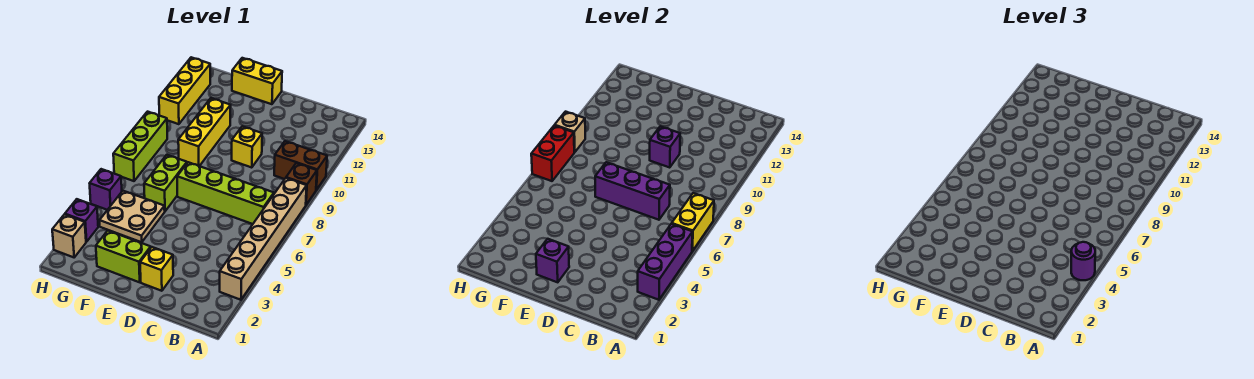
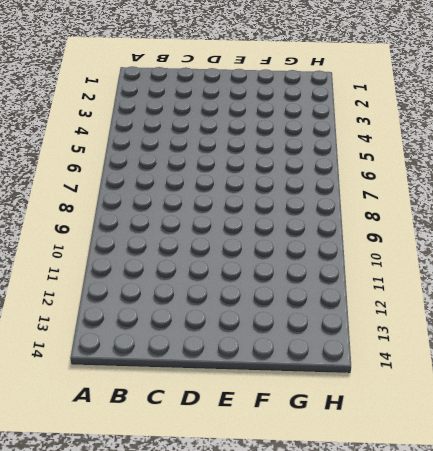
none -> tan brick A3:A8 level 1
none -> brown brick A9 level 1
none -> brown brick A10:B10 level 1

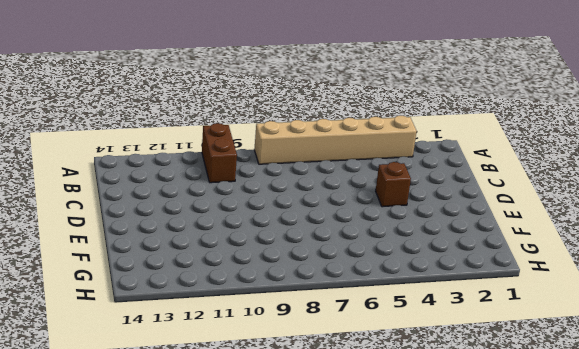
brown brick D4 level 1 -> brown brick A9 level 1
none -> lime brick B7:E7 level 1
none -> yellow brick D2 level 1
none -> yellow brick D10 level 1

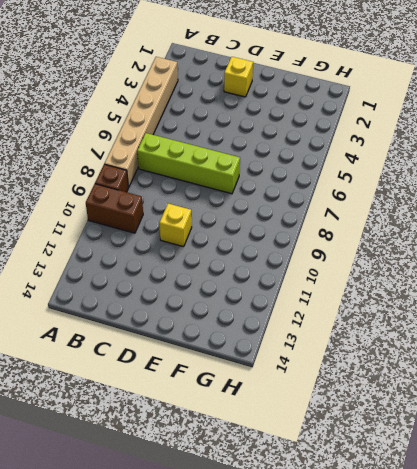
none -> lime brick E2:F2 level 1
none -> yellow brick E14:F14 level 1
none -> tan plate F4:G5 level 1

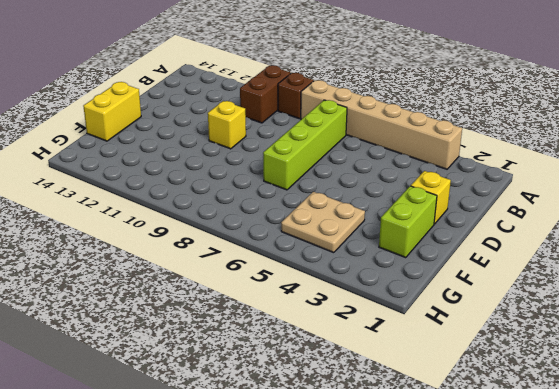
none -> lime brick F6:F7 level 1
none -> yellow brick F9:F11 level 1
none -> tan brick H2 level 1

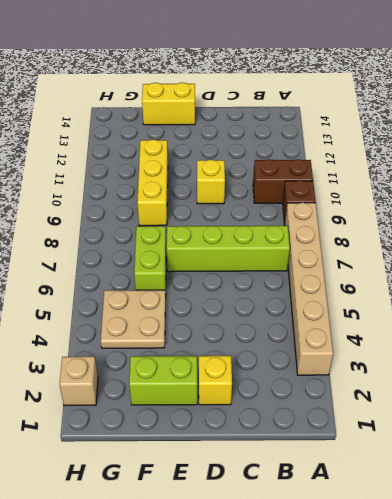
none -> purple brick H3 level 1
none -> purple brick H5 level 1
none -> lime brick H7:H9 level 1

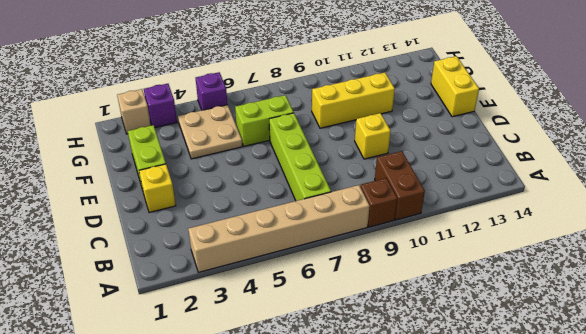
none -> lime brick H7:H9 level 1
none -> yellow brick H11:H13 level 1
none -> purple brick A3:A5 level 2

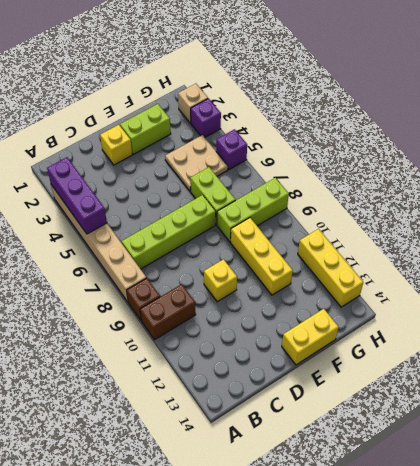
lime brick F8:H8 level 1 -> lime brick H7:H9 level 1
none -> yellow brick A6:A7 level 2
none -> purple brick C7:E7 level 2
none -> purple brick D10 level 2

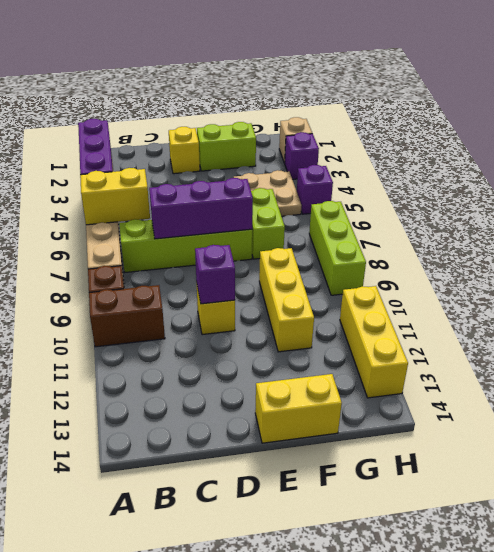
yellow brick A6:B6 level 2 -> yellow brick A6:A7 level 2
none -> purple brick E2 level 2
none -> red brick H7:H8 level 2
none -> tan brick H9 level 2

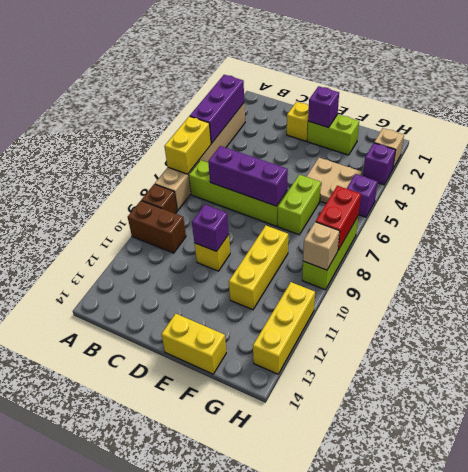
none -> purple round brick A4 level 3

